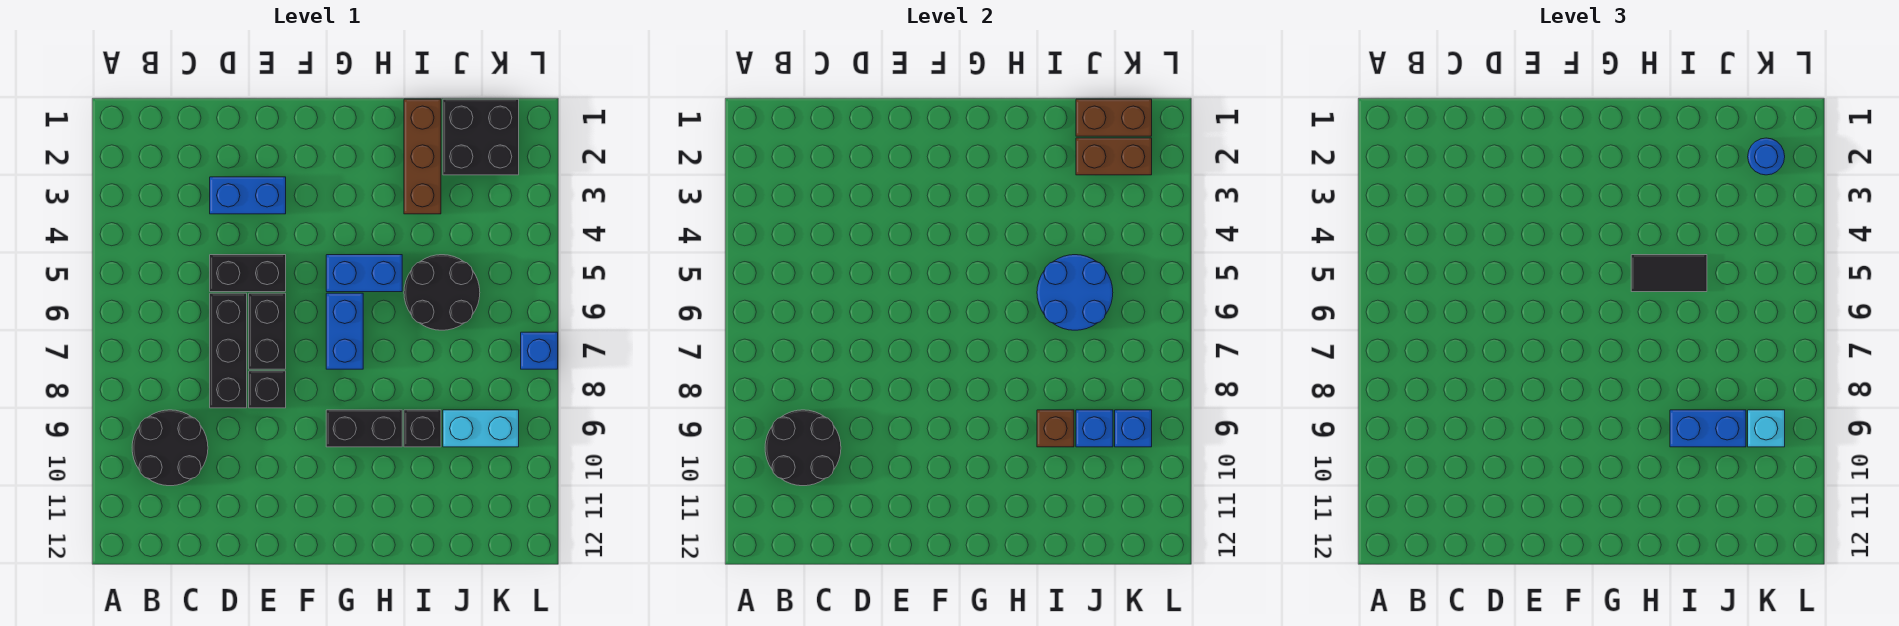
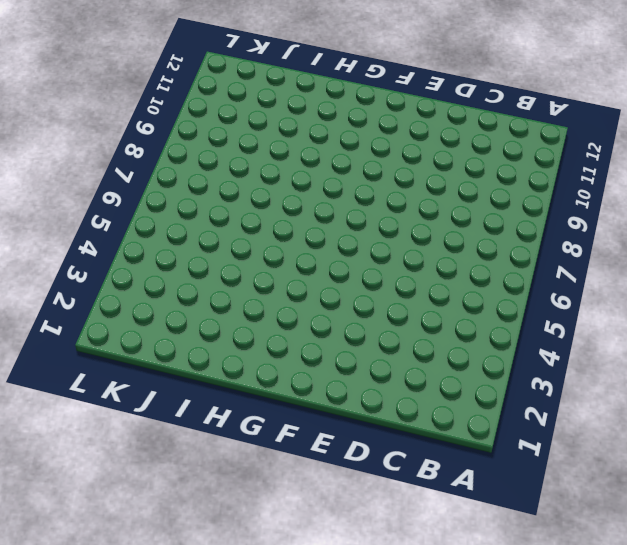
none -> black round brick B9:C10 level 1
none -> blue brick D3:E3 level 1
none -> black brick D5:E5 level 1

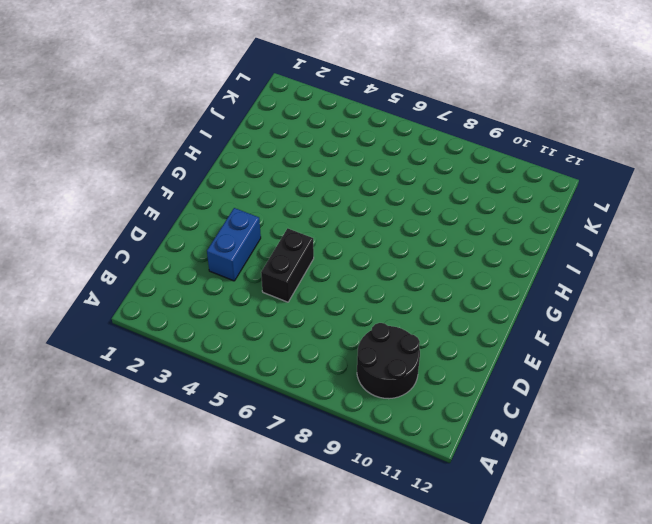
none -> black brick D6:D8 level 1
none -> black brick E6:E7 level 1
none -> black brick E8 level 1

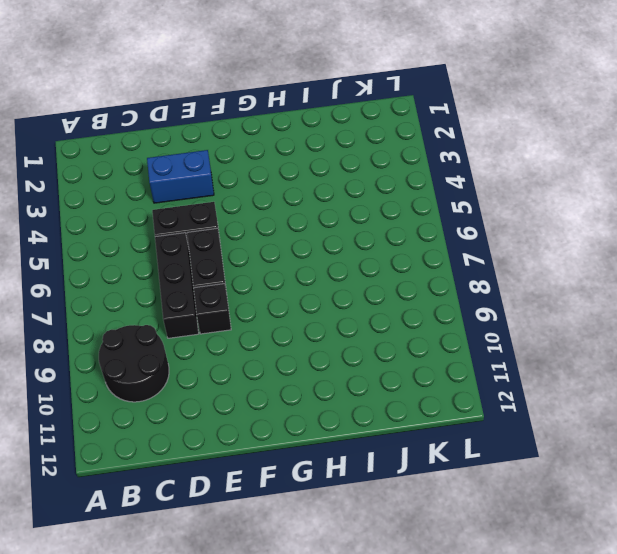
none -> blue brick G5:H5 level 1
none -> blue brick G6:G7 level 1
none -> black brick G9:H9 level 1

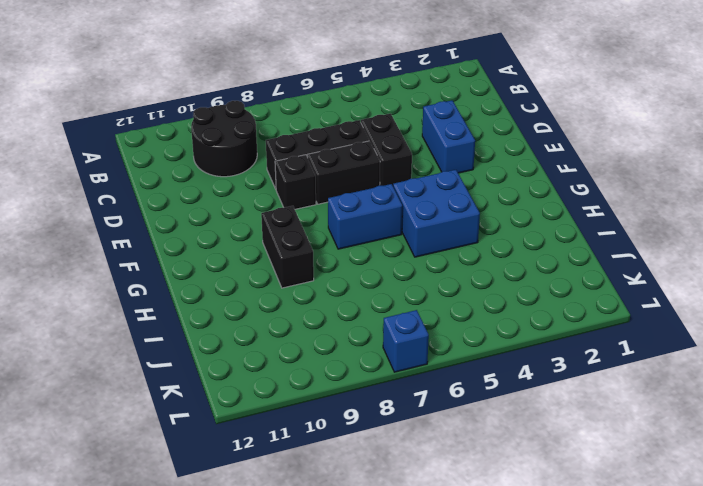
blue brick G4:H5 level 1 -> blue brick G5:H5 level 1
none -> brown brick I1:I3 level 1
none -> black round brick I5:J6 level 1
none -> black brick I9 level 1

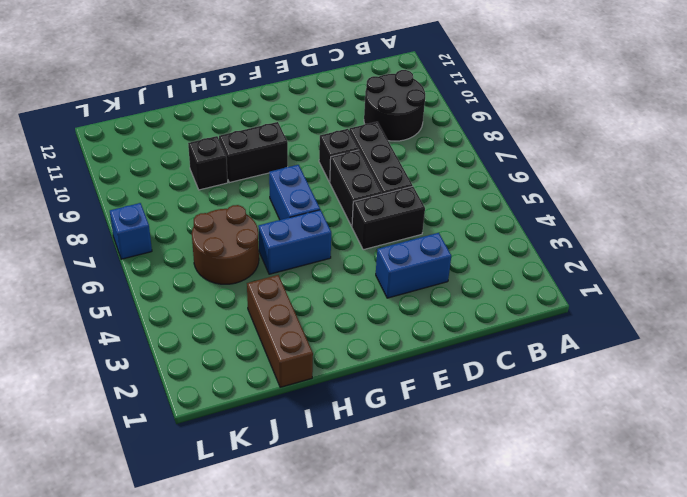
brown round brick I5:J6 level 1 -> black round brick I5:J6 level 1
none -> black brick J1:K2 level 1
none -> cyan brick J9:K9 level 1
none -> black round brick B9:C10 level 2

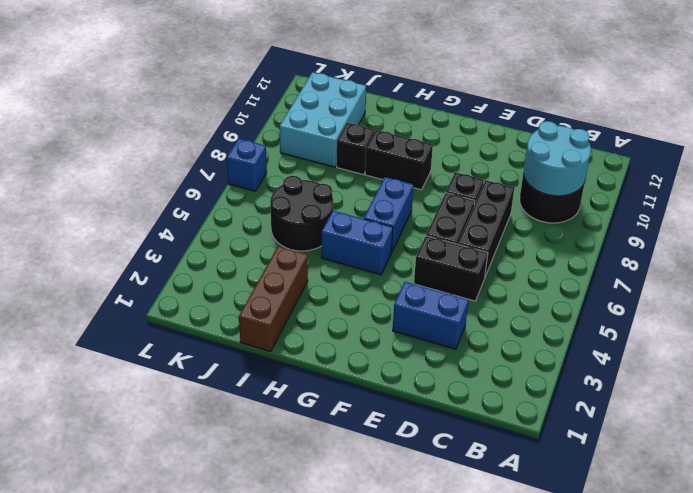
cyan round brick B9:C10 level 2 -> black round brick B9:C10 level 2
cyan brick J9:K11 level 1 -> cyan brick J9:K9 level 1
none -> black brick J1:K2 level 1
none -> blue round brick I5:J6 level 2
none -> brown brick I9 level 2

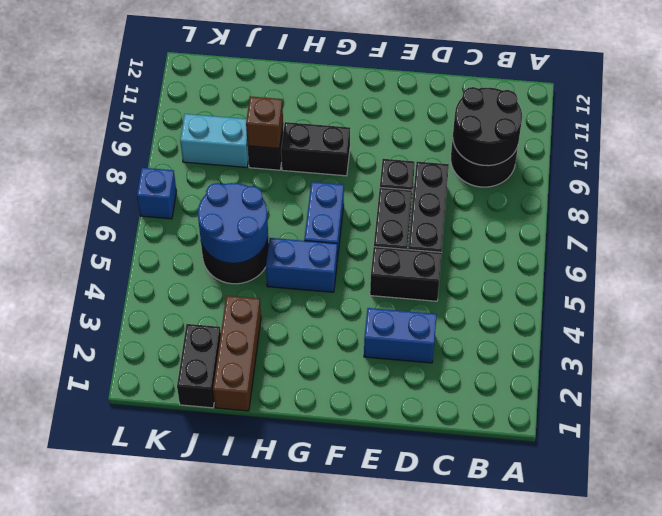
black brick J1:J2 level 1 -> black brick J1:K2 level 1
none -> brown brick J1:K1 level 2
none -> brown brick J2:K2 level 2
none -> blue brick J9 level 2

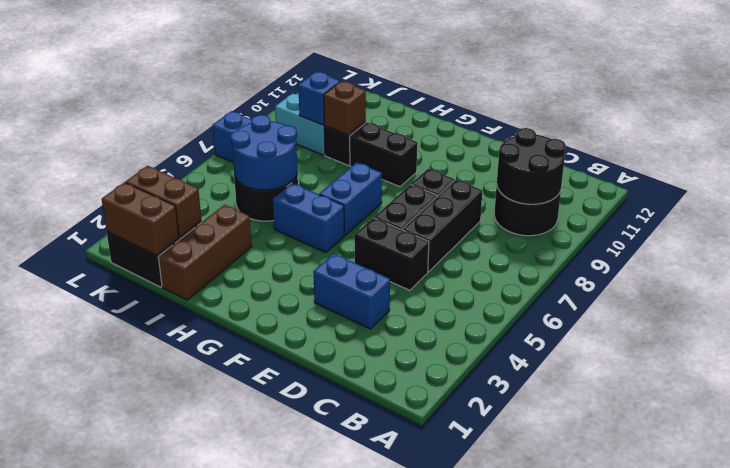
none -> blue brick K9 level 2
none -> black tile H5:I5 level 3
none -> blue brick I9:J9 level 3

